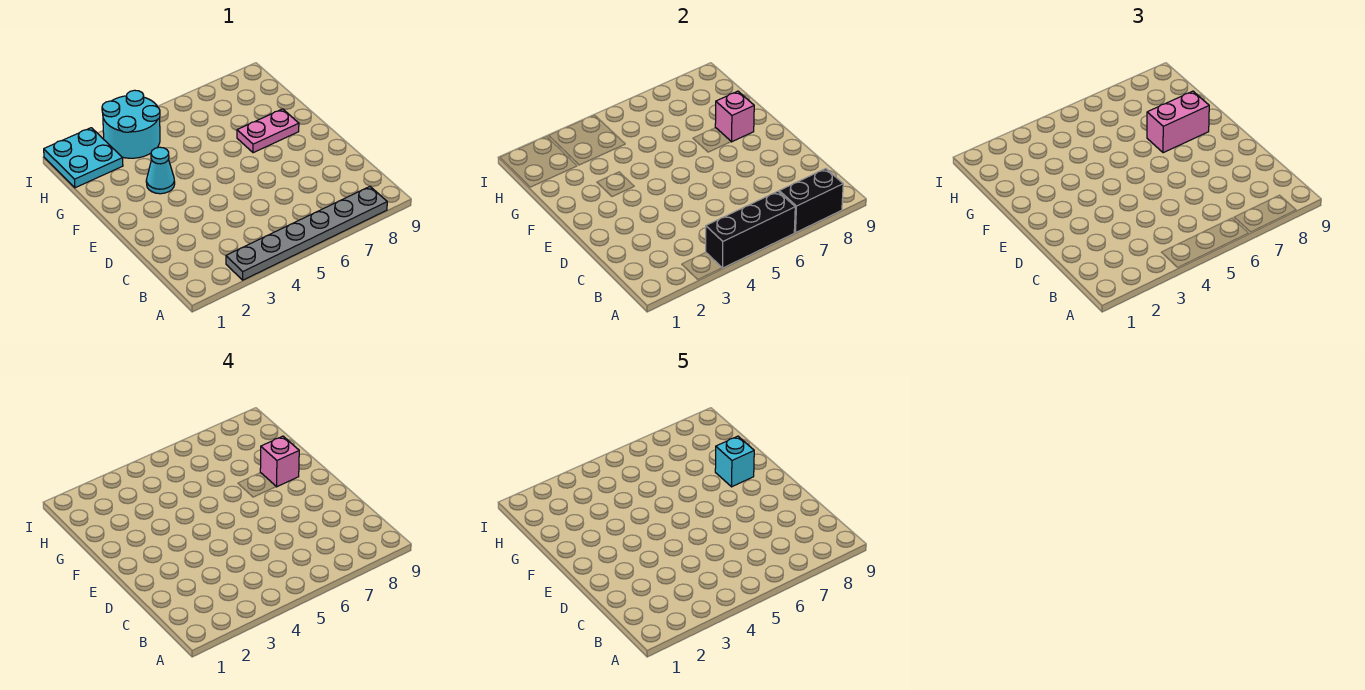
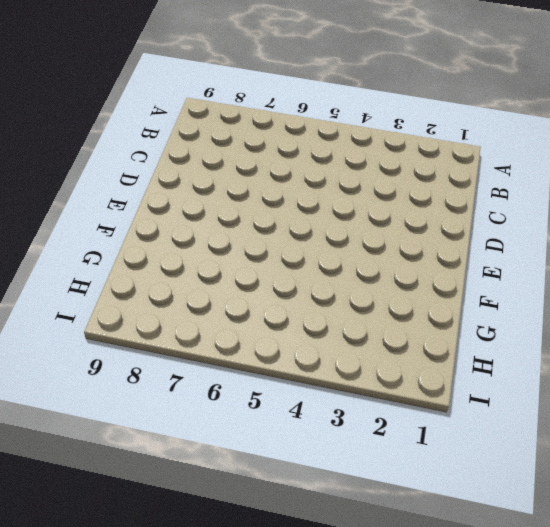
none -> grey plate A3:A8 level 1
none -> cyan cone F3 level 1

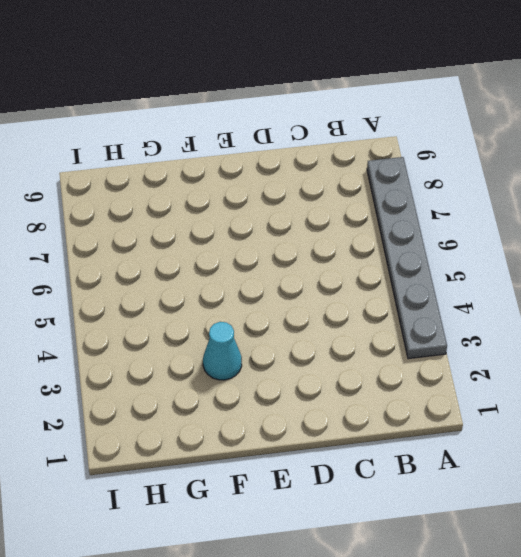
none -> pink plate F7:F8 level 1
none -> cyan plate H1:I2 level 1

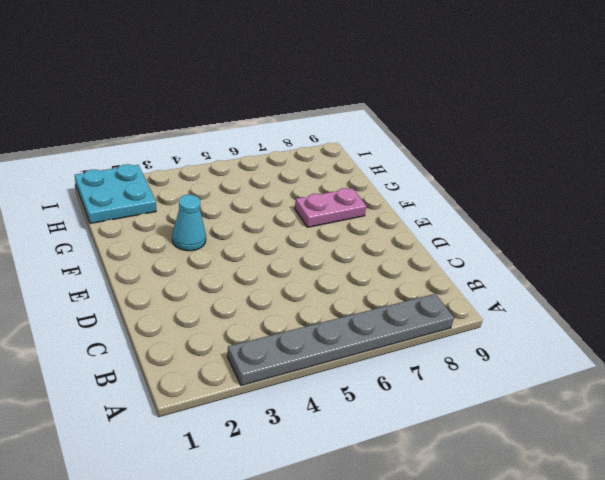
none -> cyan round brick H3:I4 level 1
none -> black brick A4:A6 level 2

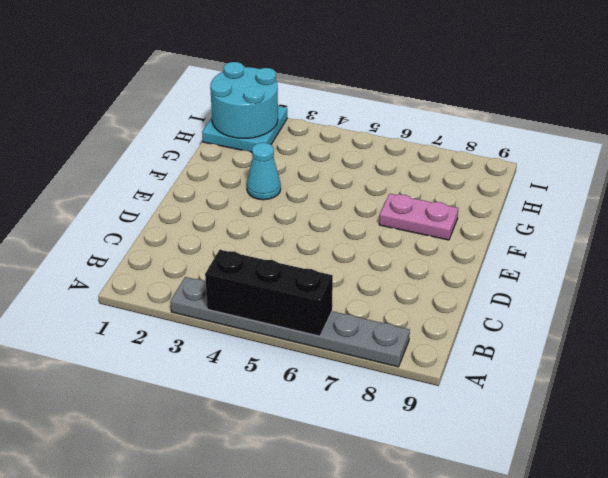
cyan round brick H1:I2 level 2 -> cyan round brick H3:I4 level 1
none -> black brick A7:A8 level 2
none -> pink brick F8 level 2

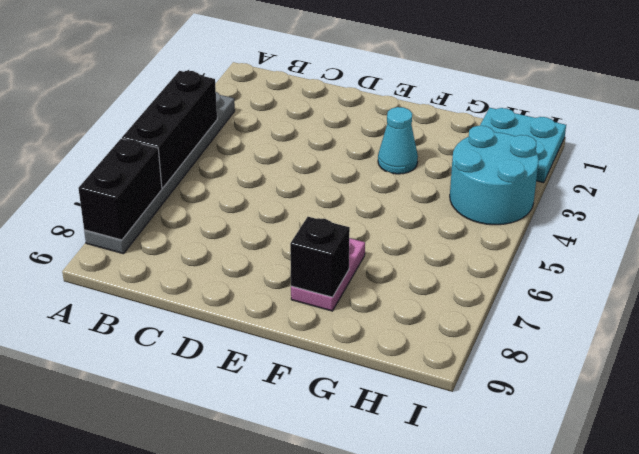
black brick F8 level 2 -> pink brick F8 level 2
none -> pink brick F7:F8 level 3
none -> pink brick F8 level 4

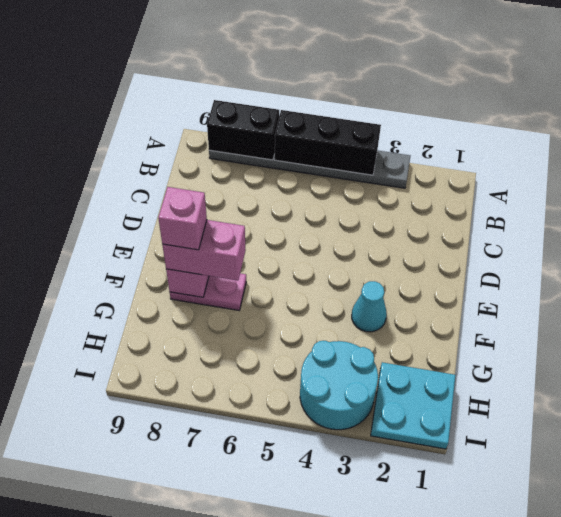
none -> cyan brick F8 level 5

